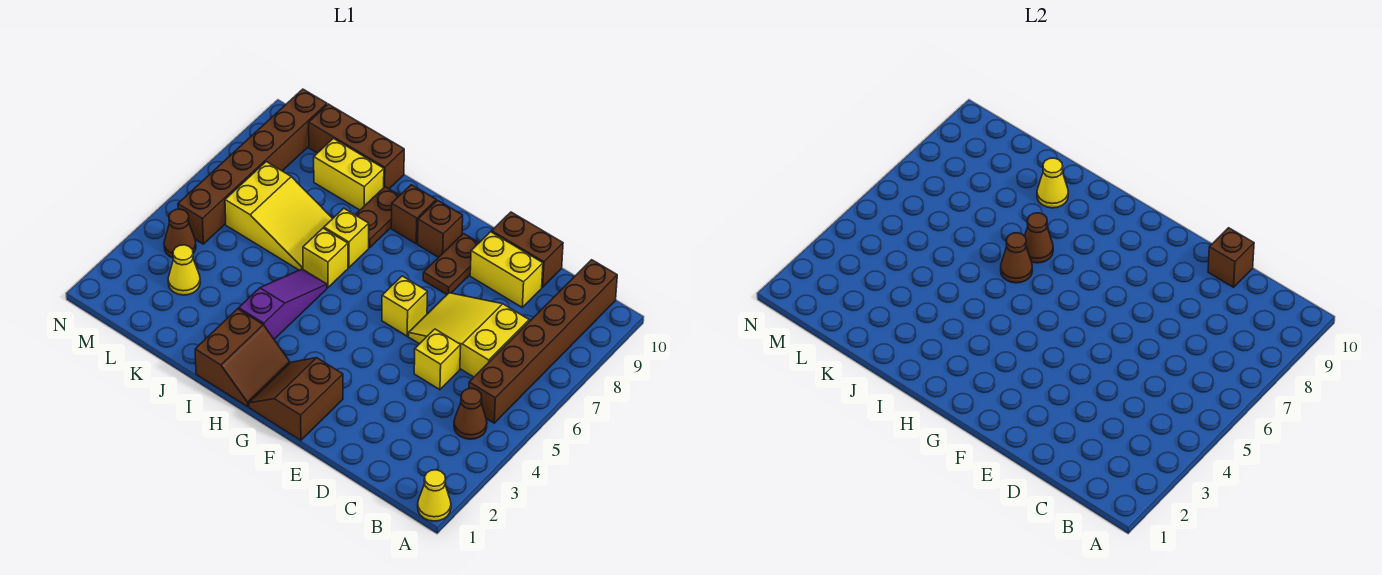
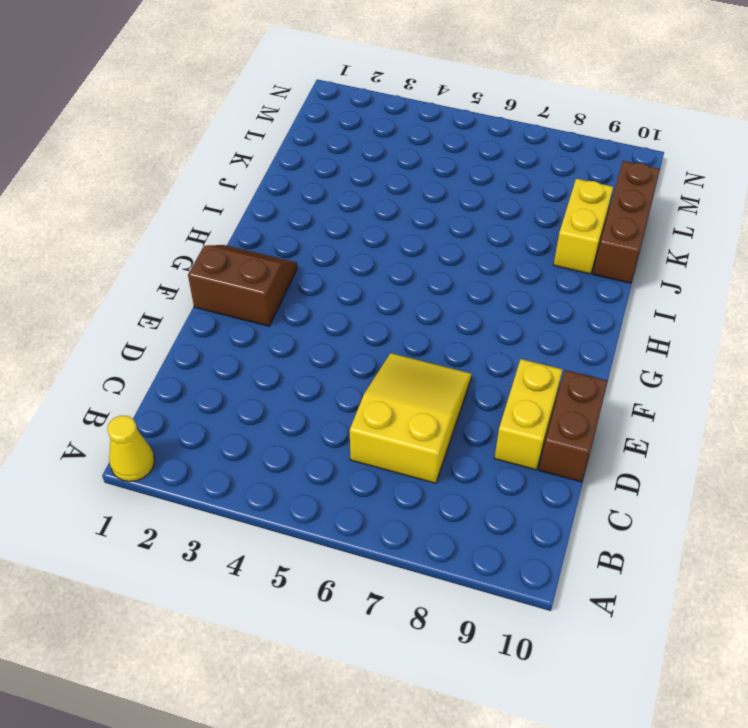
none -> brown cone B4 level 1
none -> brown brick B5:B10 level 1
none -> yellow brick D5 level 1

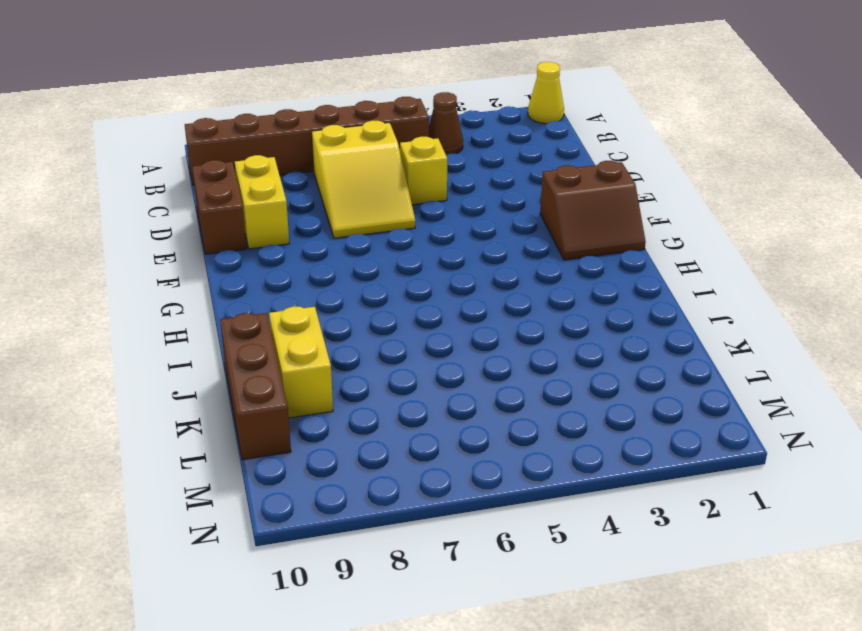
none -> yellow brick F6 level 1
none -> brown plate F8:F9 level 1
none -> brown brick G9 level 1

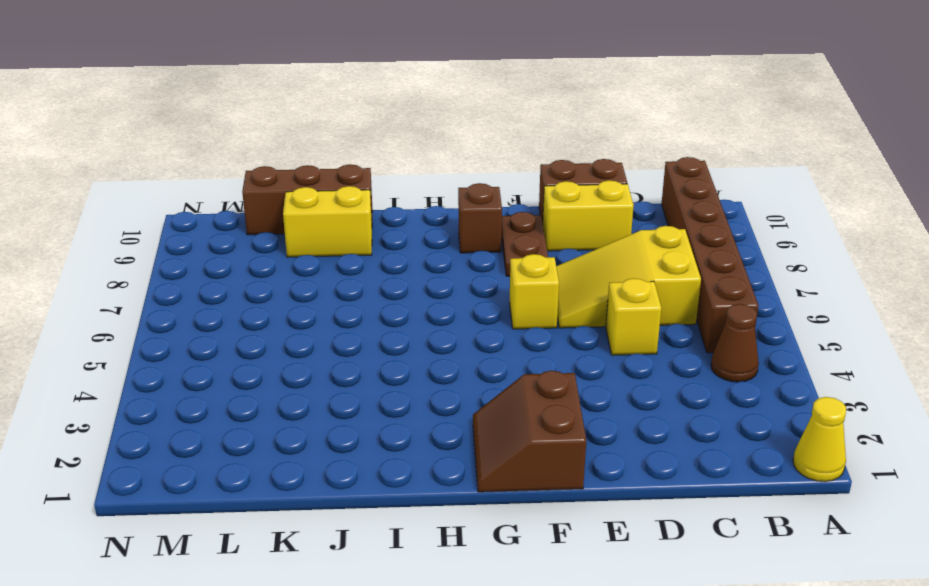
none -> brown slope H1:I2 level 1 top I
none -> brown brick H9 level 1
none -> purple slope I3:I5 level 1 top 3

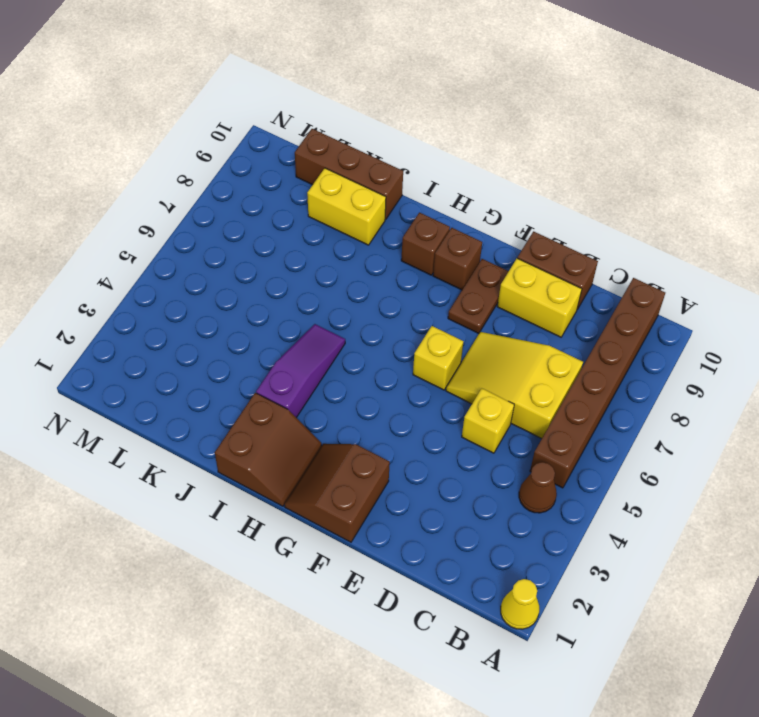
none -> yellow brick I6 level 1
none -> yellow brick I7 level 1
none -> brown plate I8:I9 level 1

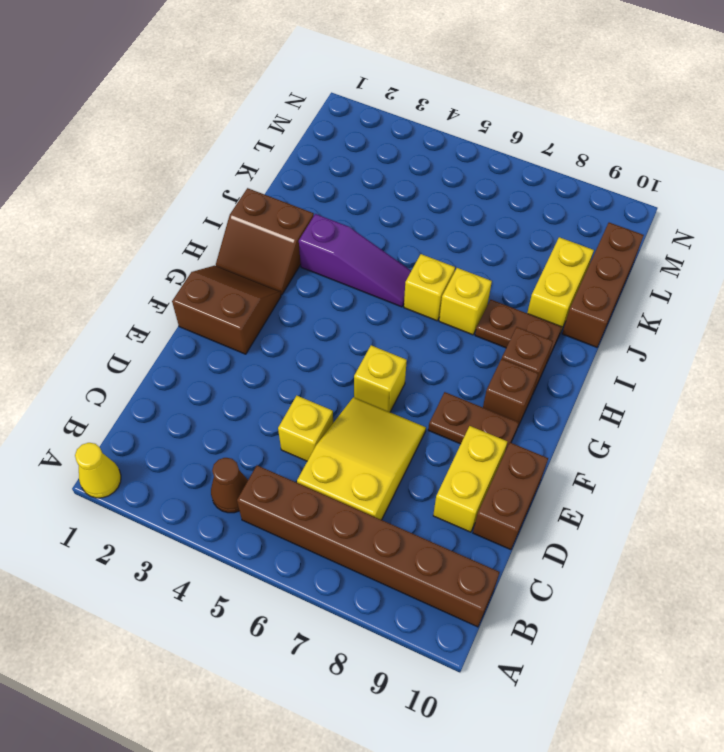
none -> yellow slope J6:L7 level 1 top L
none -> yellow cone L3 level 1
none -> brown cone M4 level 1

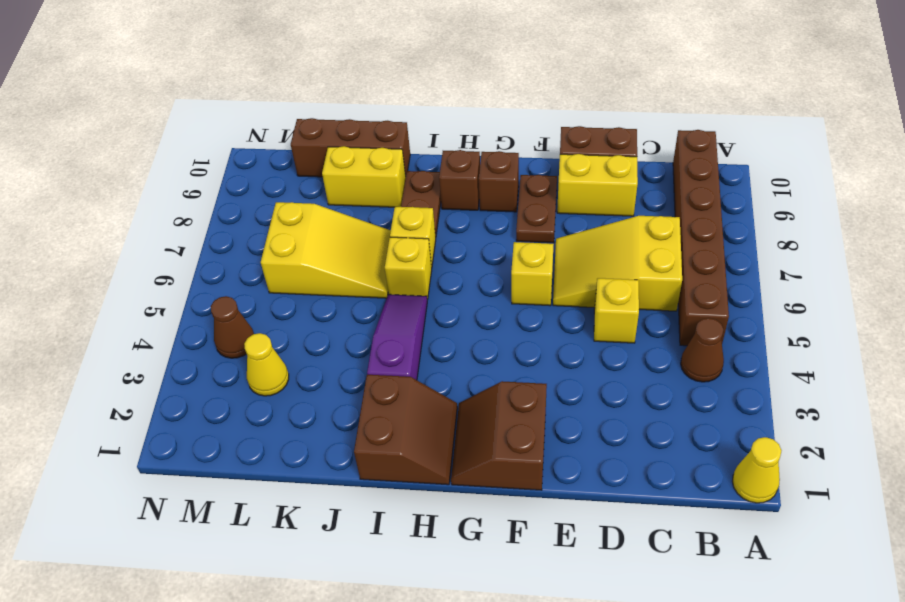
none -> brown brick M5:M10 level 1
none -> brown brick D10 level 2
none -> brown cone I6 level 2

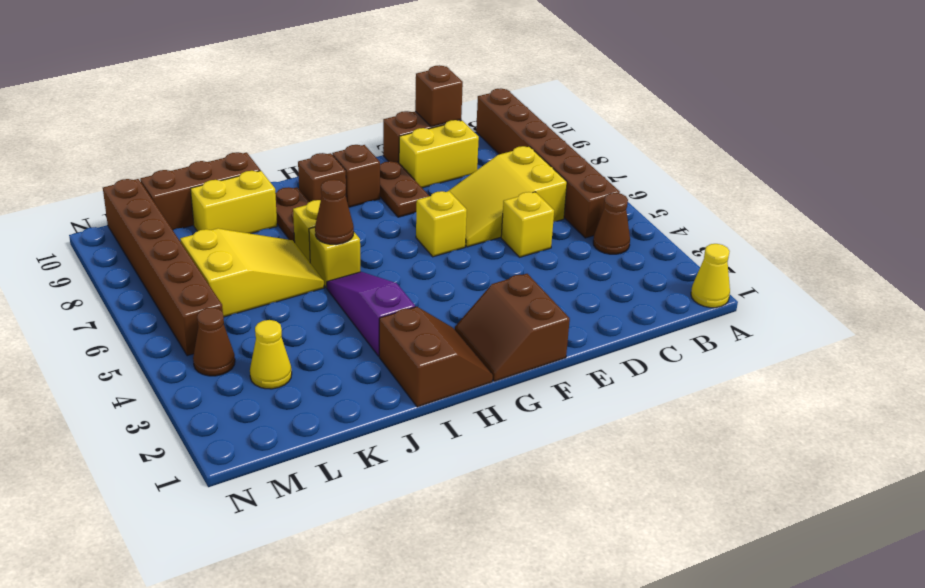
none -> brown cone I7 level 2
none -> yellow cone J9 level 2

